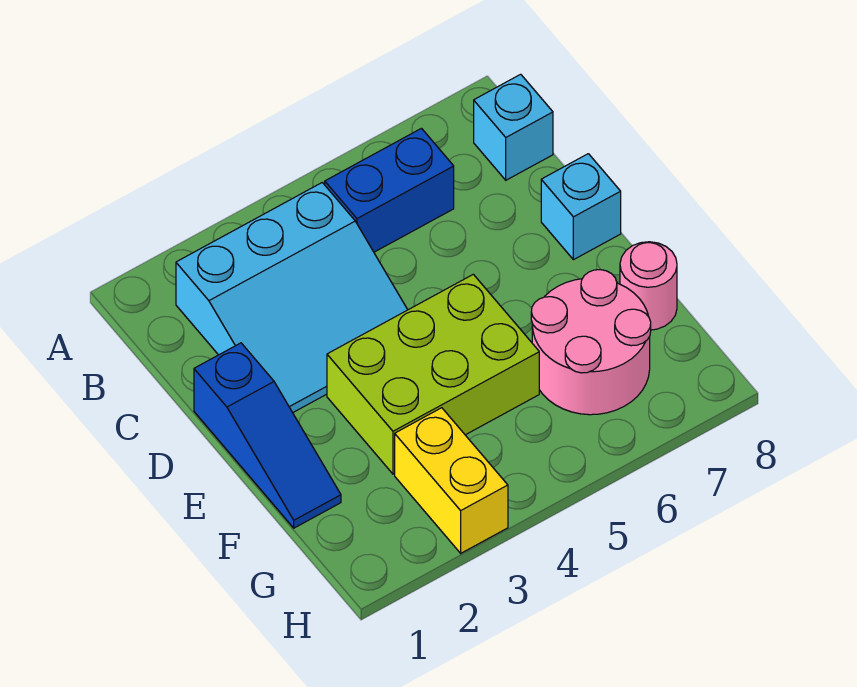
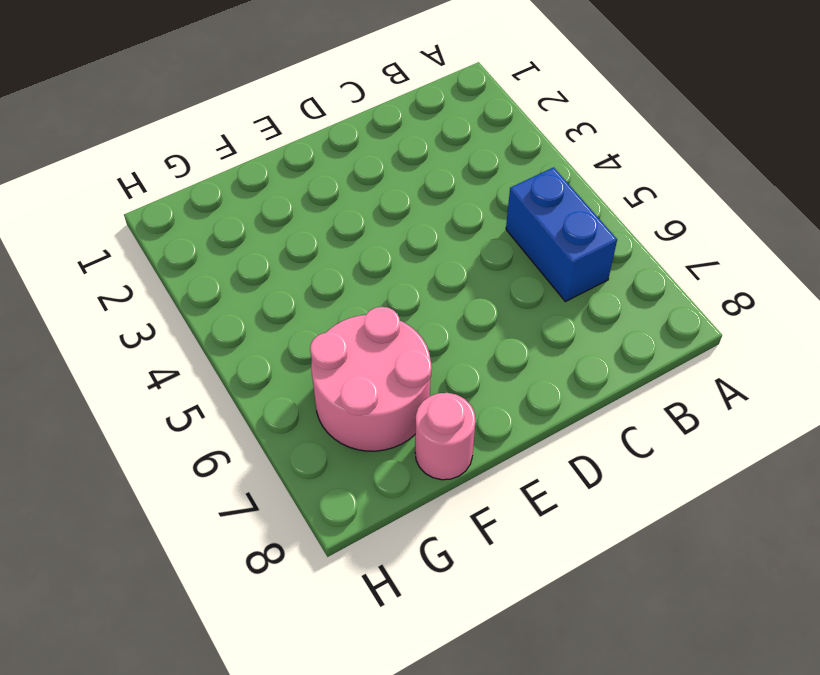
none -> cyan slope B2:D4 level 1 top B
none -> cyan brick B8 level 1

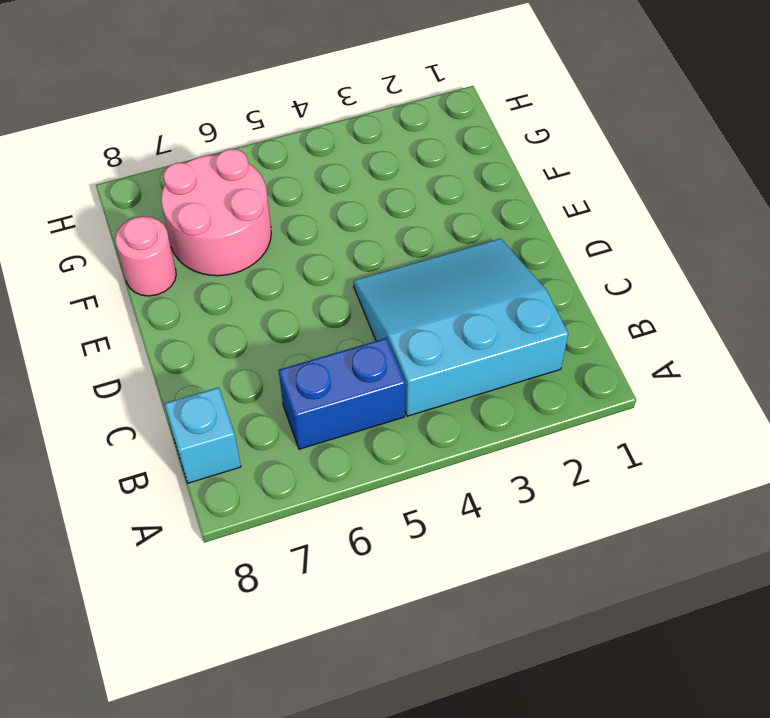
none -> blue slope D1:F1 level 1 top D
none -> cyan brick D8 level 1

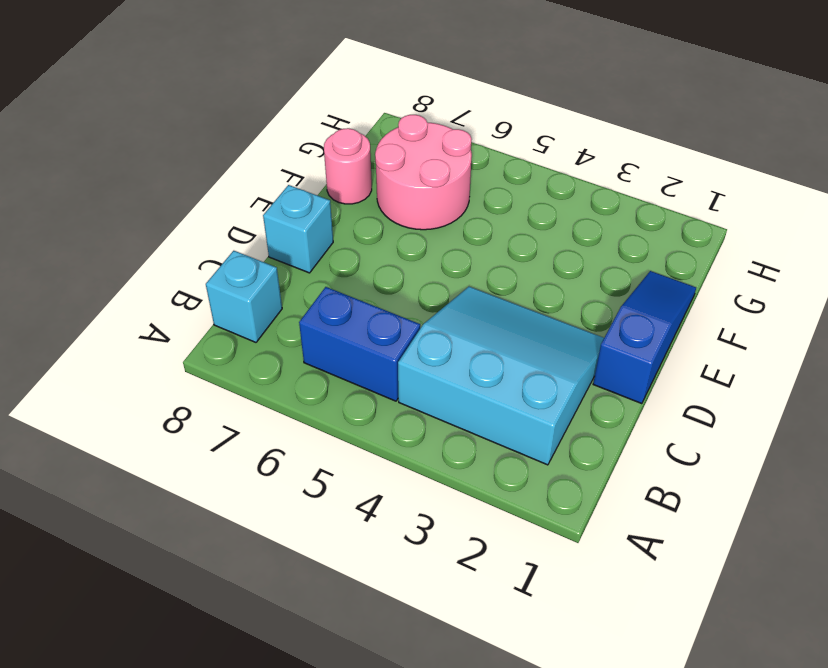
none -> lime brick E3:F5 level 1
none -> yellow brick G3:H3 level 1

